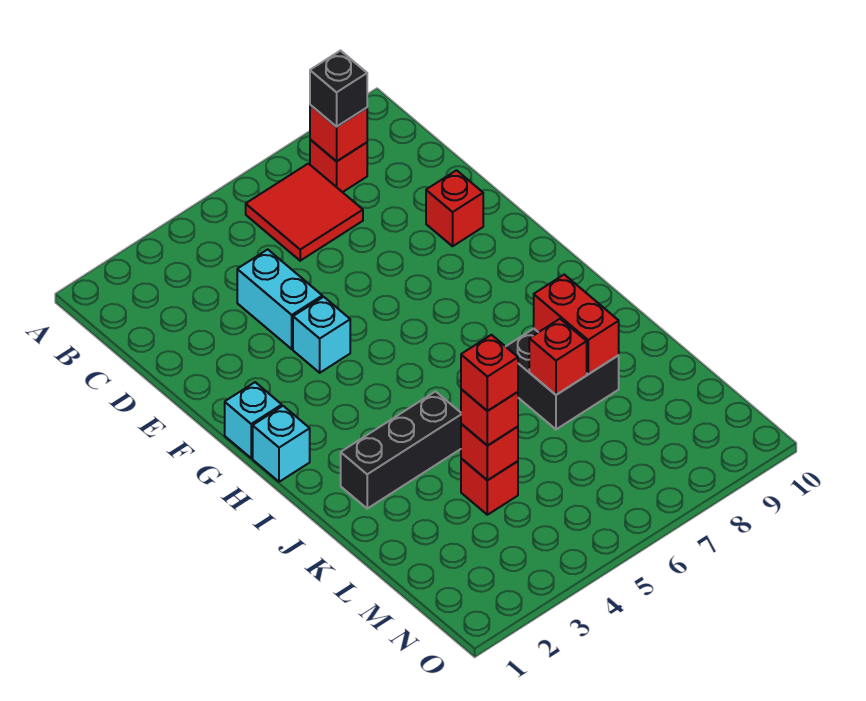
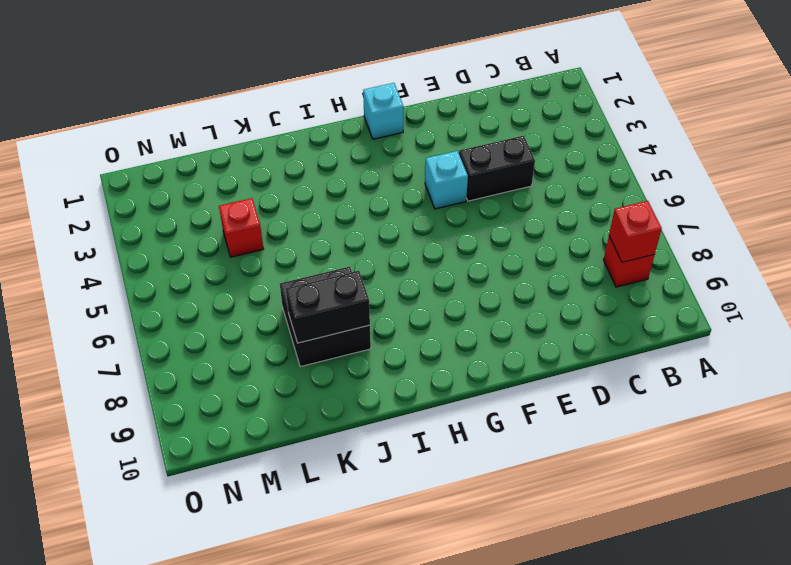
black brick D4:E4 level 1 -> cyan brick D4:E4 level 1
black brick J8:K8 level 2 -> red brick J8:K8 level 2
none -> red tile B6:C7 level 1
none -> red brick E9 level 1
none -> cyan brick H1 level 1

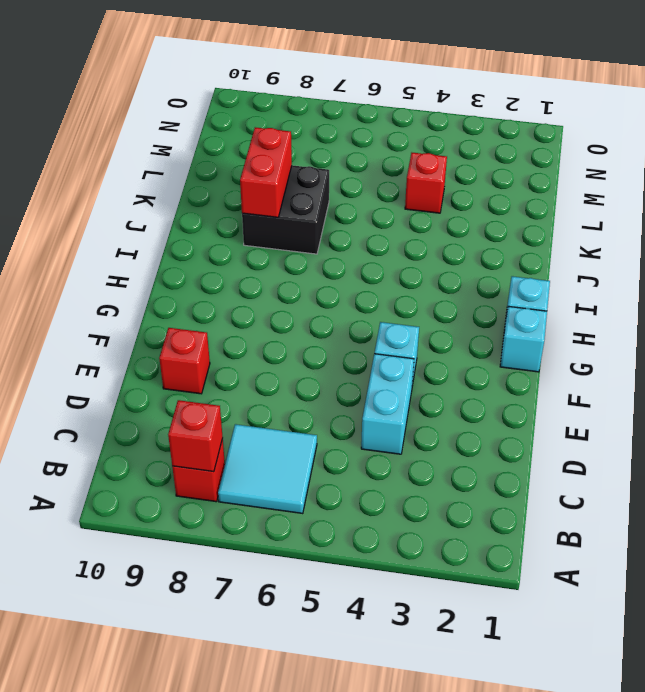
cyan tile B6:C7 level 1 -> red tile B6:C7 level 1
none -> black brick J2:J4 level 1
none -> red brick K7 level 2
none -> red brick L4 level 2

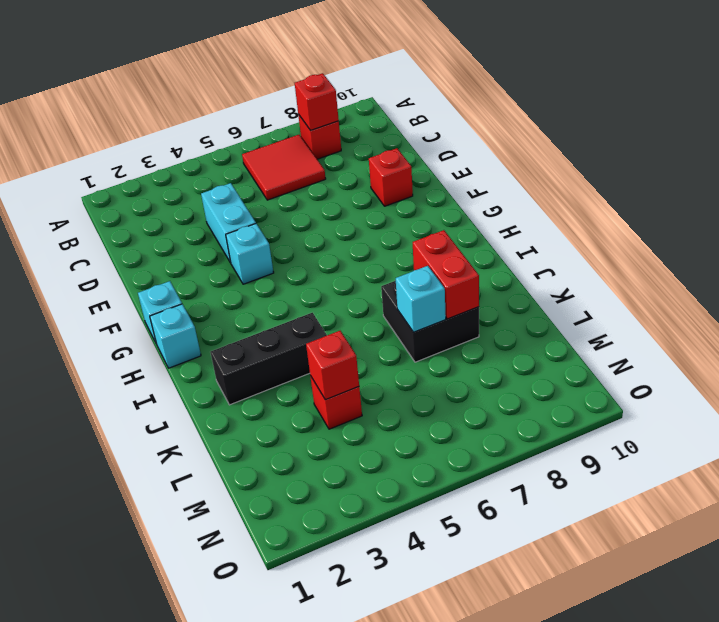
cyan brick K7 level 2 -> red brick K7 level 2
none -> black brick B8 level 3
none -> red brick L4 level 3
none -> red brick L4 level 4

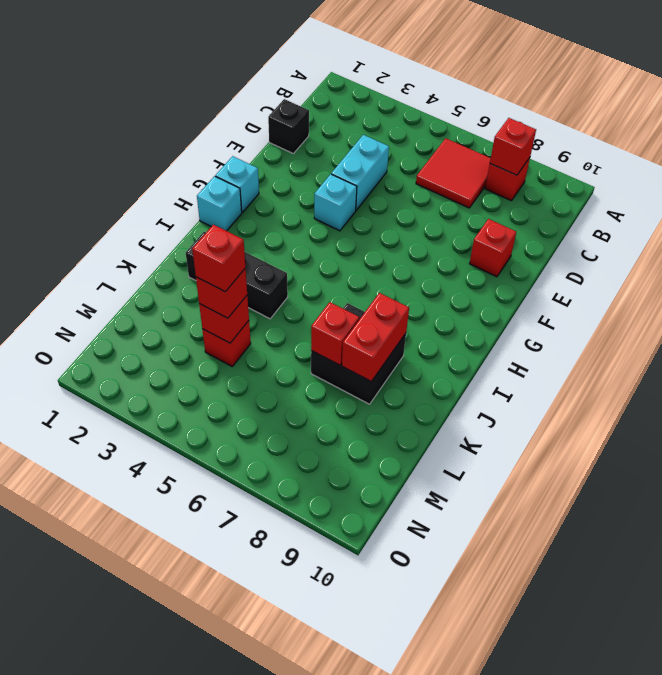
black brick D1 level 1 -> black brick B8 level 3

